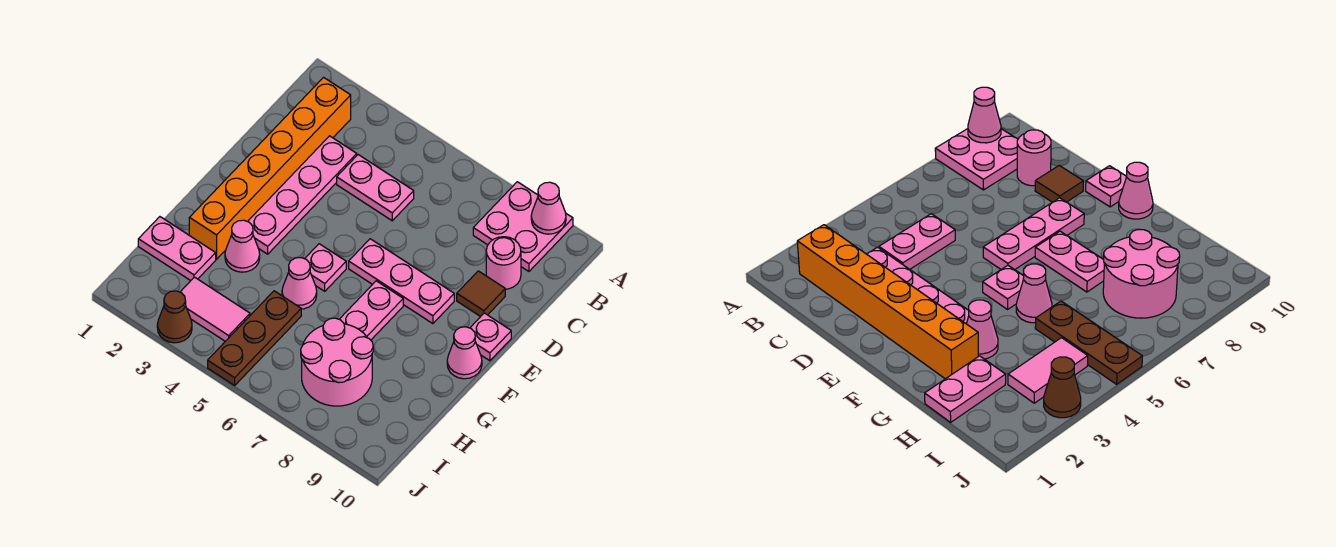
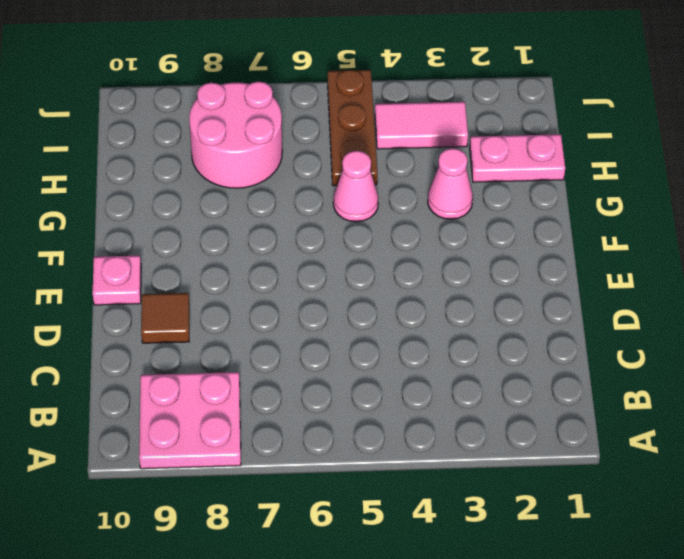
none -> orange brick B2:G2 level 1
none -> pink plate C3:F3 level 1
none -> pink plate C4:C5 level 1

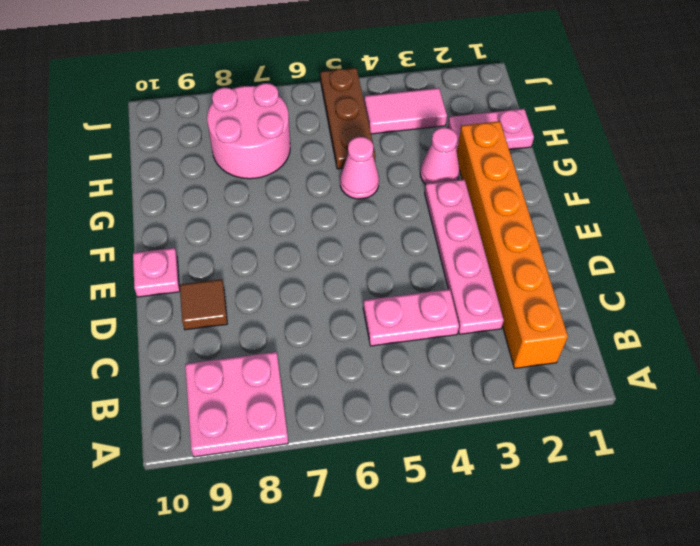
none -> pink round brick C9 level 1
none -> pink plate E6:E8 level 1
none -> pink plate F5 level 1

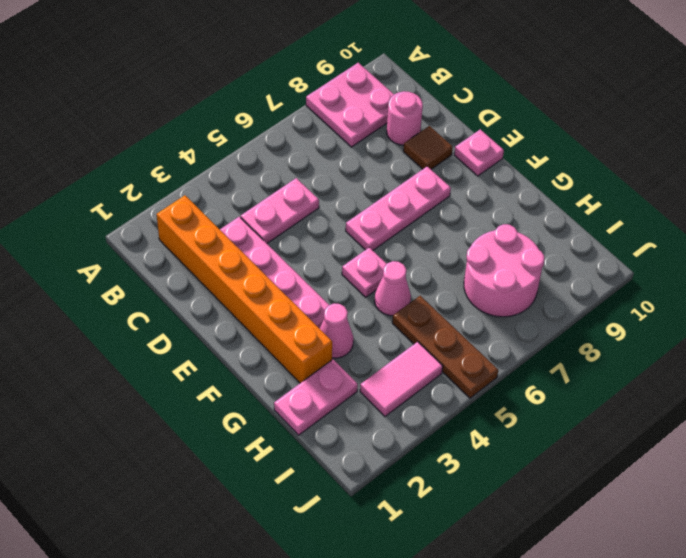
none -> pink plate F7:G7 level 1
none -> pink cone F10 level 1
none -> brown cone J3 level 1

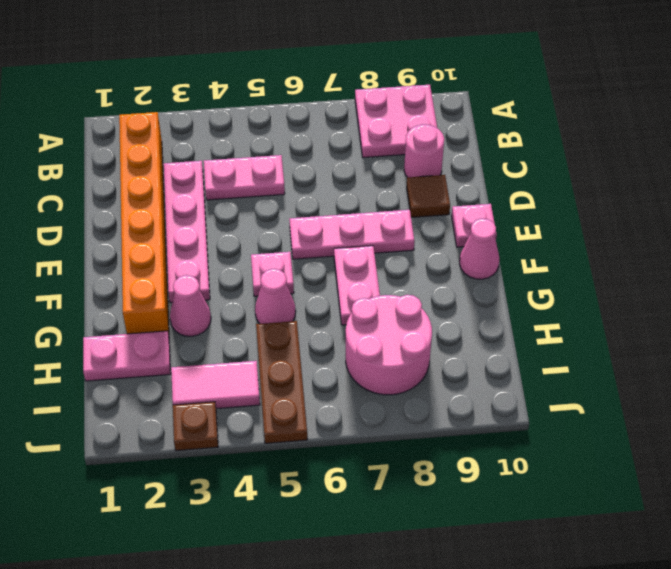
brown plate J3 level 1 -> brown cone J3 level 1
none -> pink cone A9 level 2

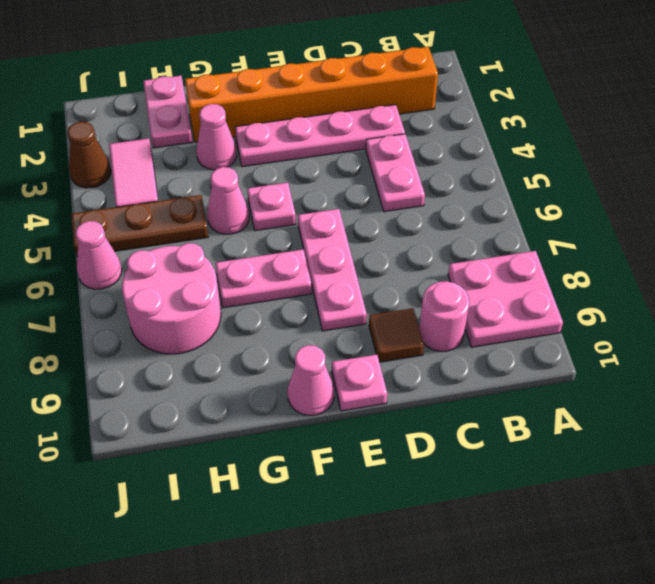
pink cone J6 level 1 -> pink cone A9 level 2

